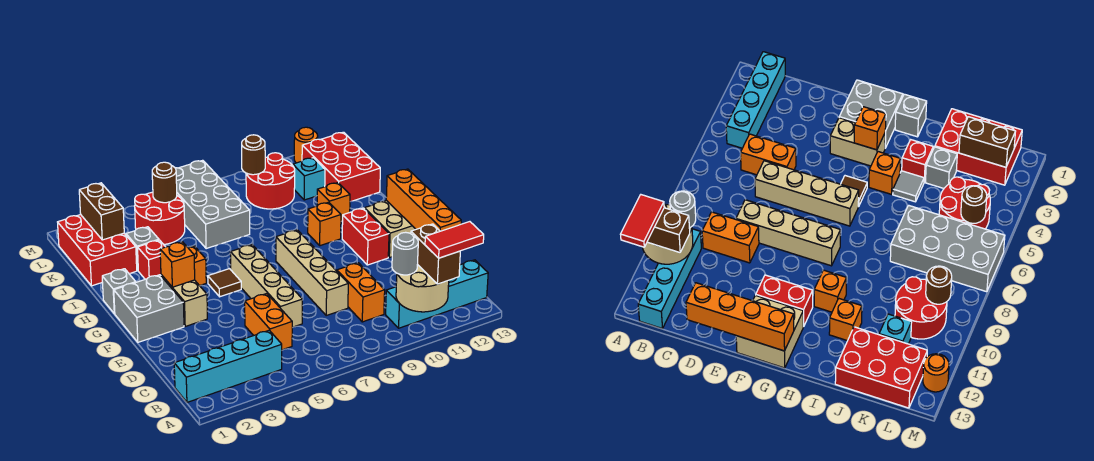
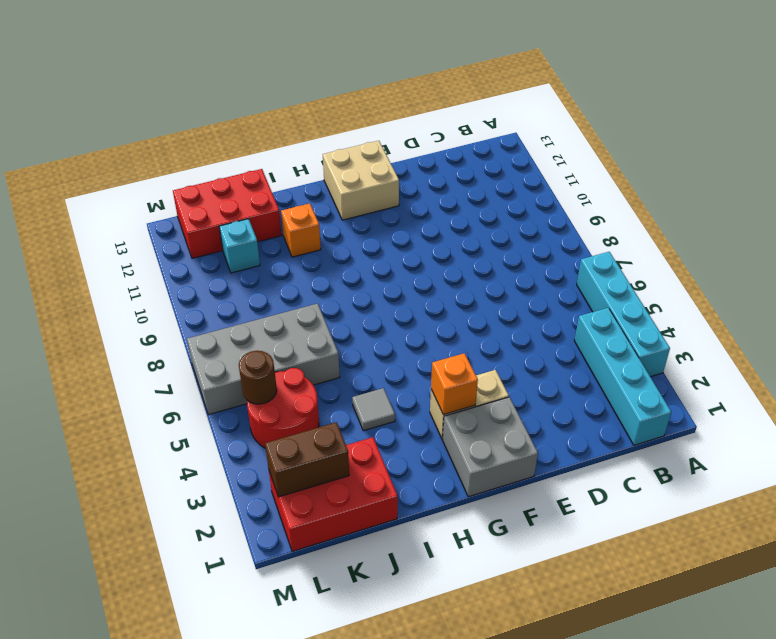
cyan brick A3:A6 level 1 -> cyan brick B10:B13 level 1
none -> orange brick C5:D5 level 1
none -> orange brick C9:D9 level 1
none -> tan brick D6:G6 level 1
none -> tan brick D8:G8 level 1

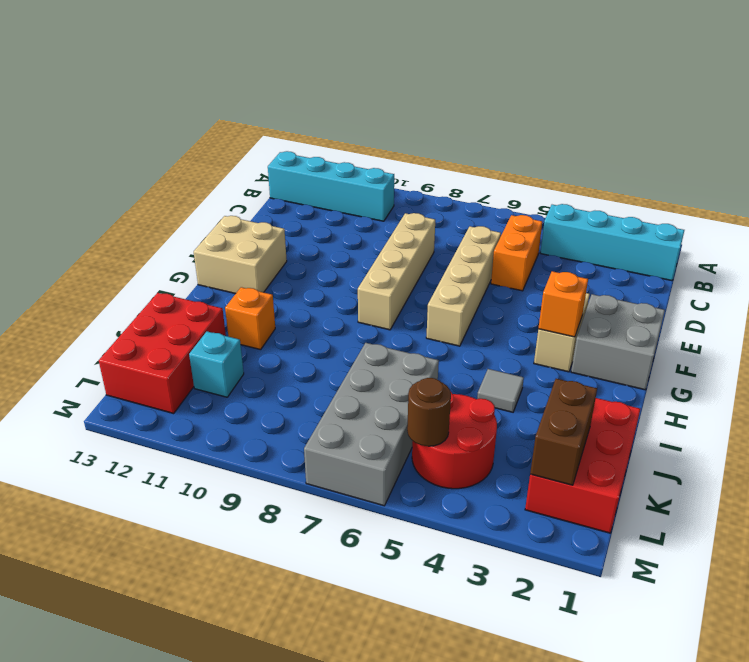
none -> orange brick C9:D9 level 1
none -> red brick F11:G11 level 1
none -> brown tile G5 level 1
none -> grey brick H1 level 1

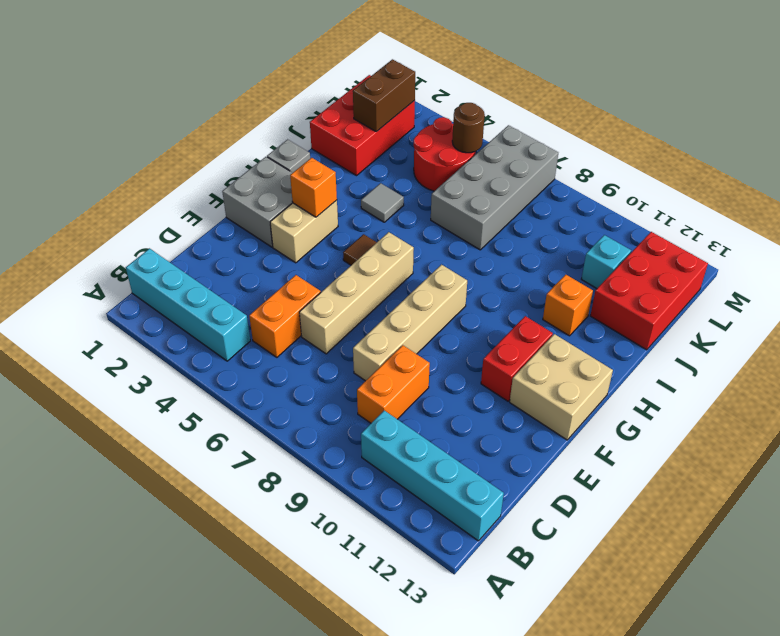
none -> orange brick H4 level 1
none -> orange brick H10 level 1
none -> red brick I3 level 1
none -> grey brick J3 level 1

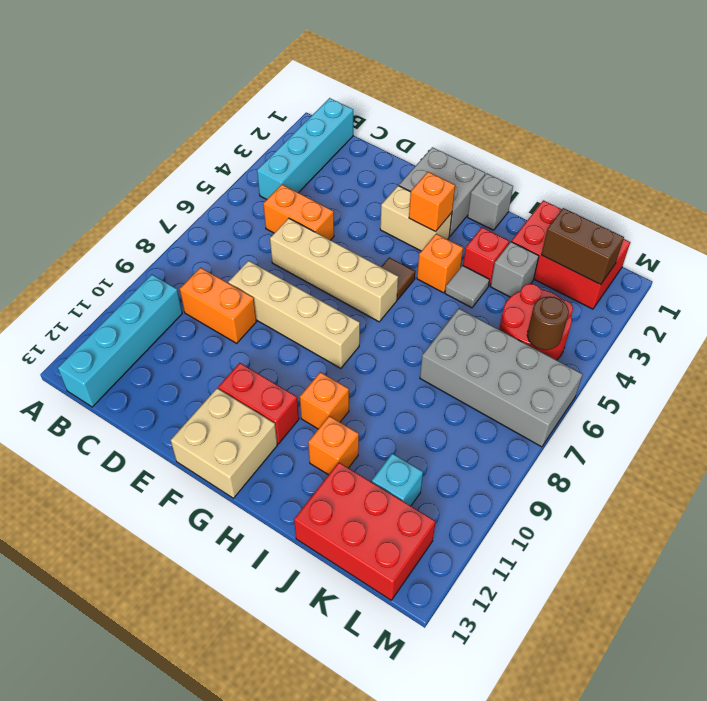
none -> red round brick K9:L10 level 1
none -> orange round brick M12 level 1
none -> tan round brick A10:B11 level 2
none -> orange brick D13:G13 level 2

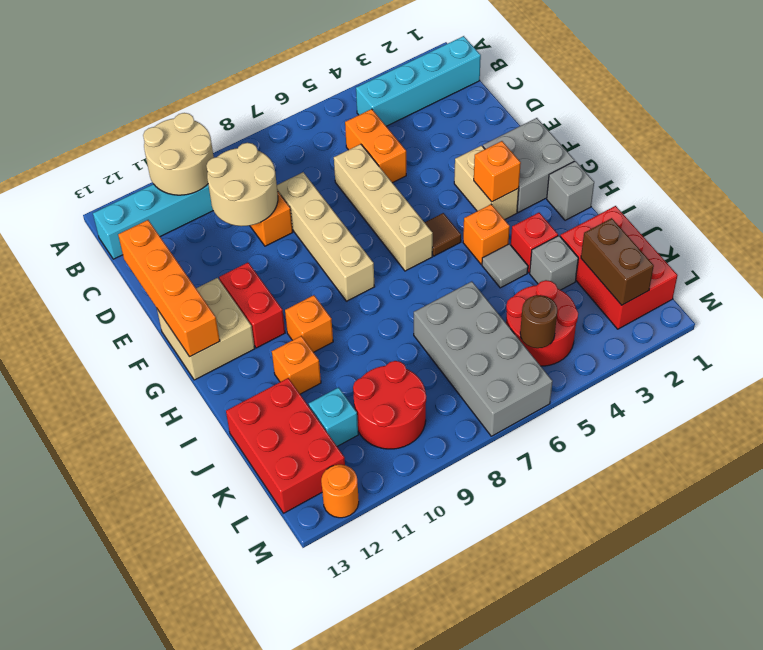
tan round brick C9:D10 level 2 -> none
none -> brown round brick L9 level 2
none -> brown brick A11:B11 level 3
none -> grey round brick B10 level 3
none -> red tile A11:A12 level 4

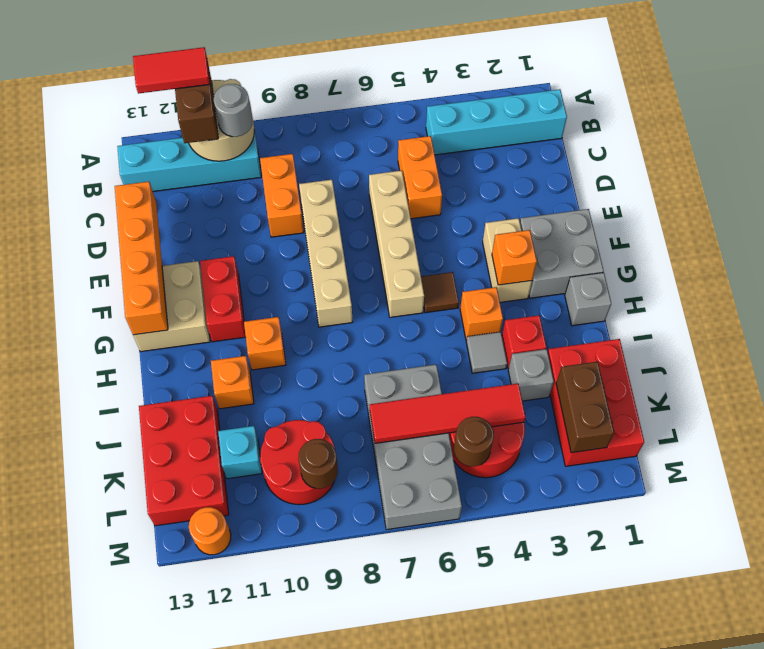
red tile K4:K7 level 2 -> none

